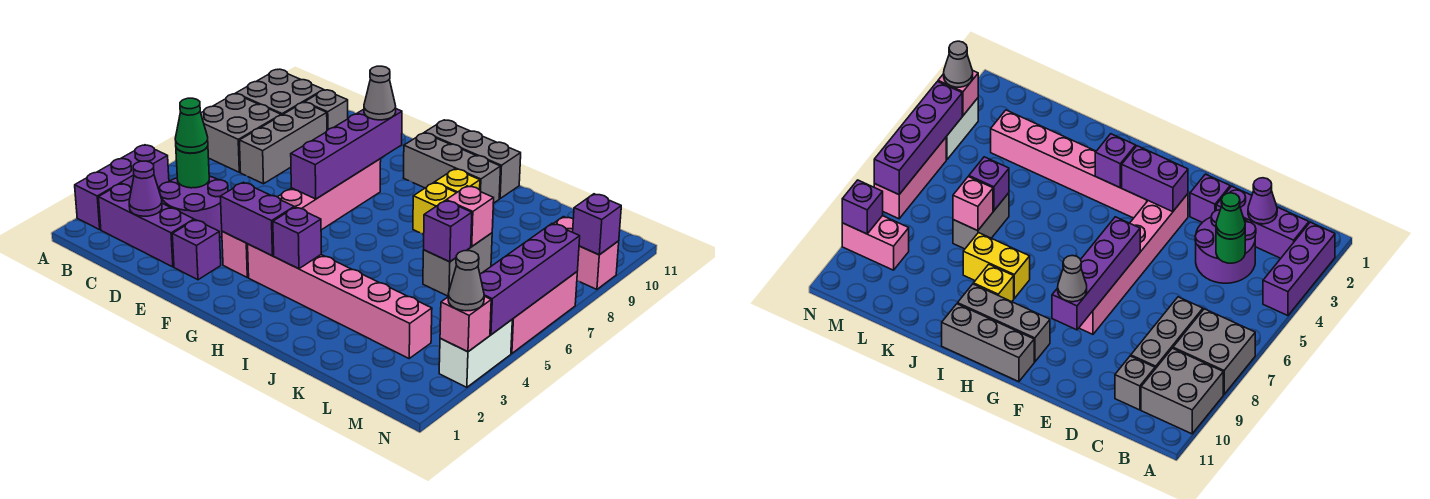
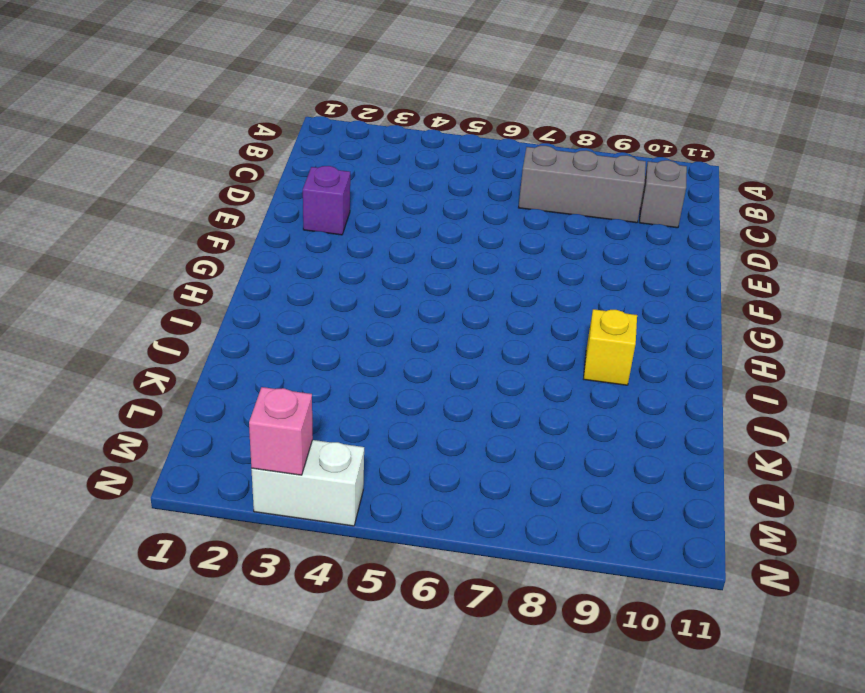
none -> purple brick A2:A4 level 1
none -> grey brick A7:B8 level 1
none -> grey brick A9:B10 level 1
none -> purple brick B2:D2 level 1

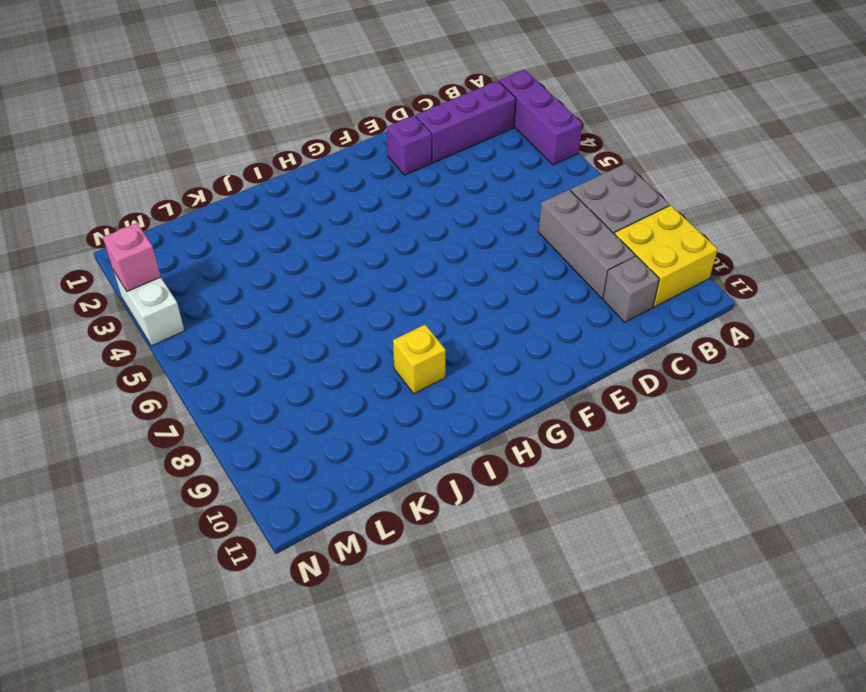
yellow brick A9:B10 level 1 -> grey brick A9:B10 level 1
none -> purple round brick C3:D4 level 1
none -> pink brick F3:F8 level 1
none -> pink brick G3:L3 level 1
none -> grey brick G10:I10 level 1

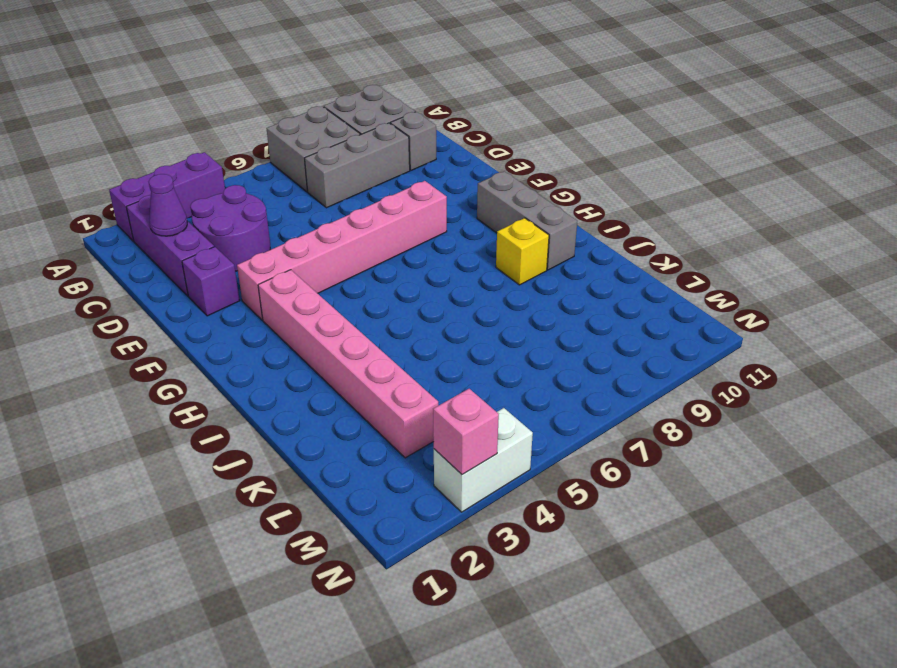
none -> grey brick G11:I11 level 1
none -> yellow brick I8:J8 level 1
none -> grey brick K6:K7 level 1
none -> pink brick M9:N9 level 1

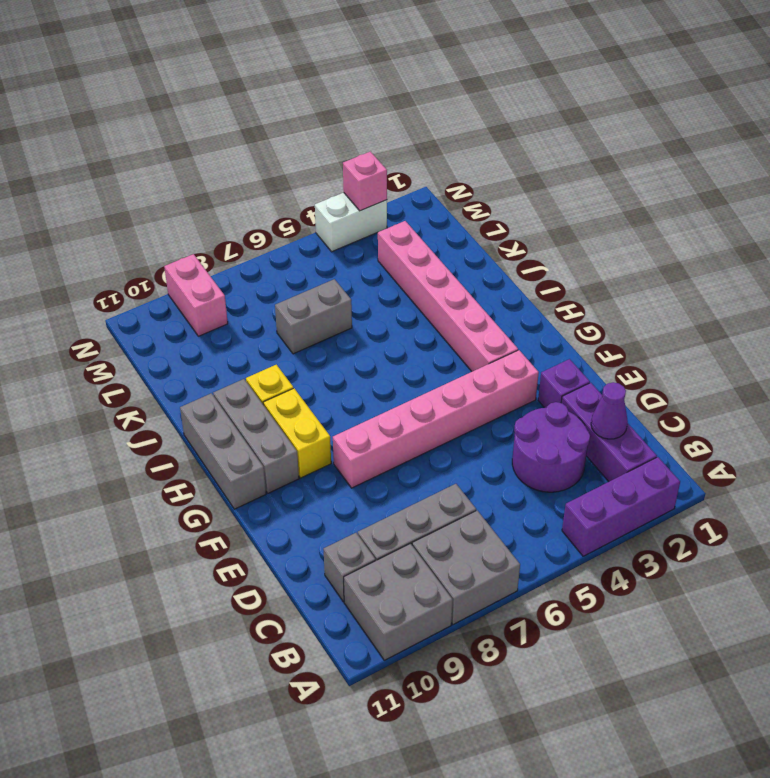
yellow brick G9:H9 level 1 -> yellow brick I8:J8 level 1
none -> pink brick N5:N7 level 1
none -> green round brick C4 level 2
none -> purple brick F3:G3 level 2
none -> purple brick F6:F9 level 2

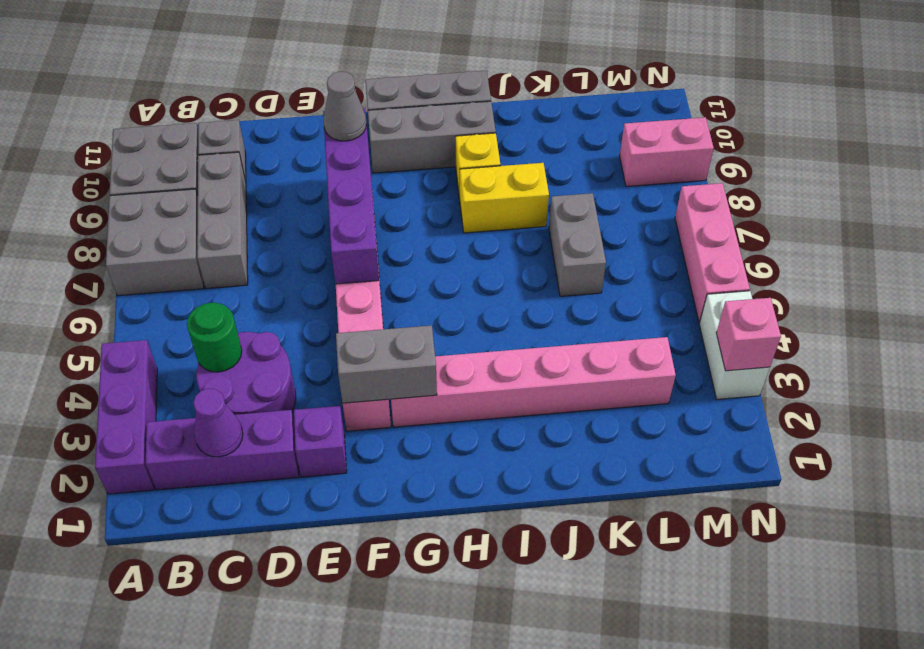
grey brick F3:G3 level 2 -> purple brick F3:G3 level 2
none -> purple brick H3 level 2
none -> purple brick K6 level 2
none -> pink brick K7 level 2
none -> purple brick N4:N7 level 2

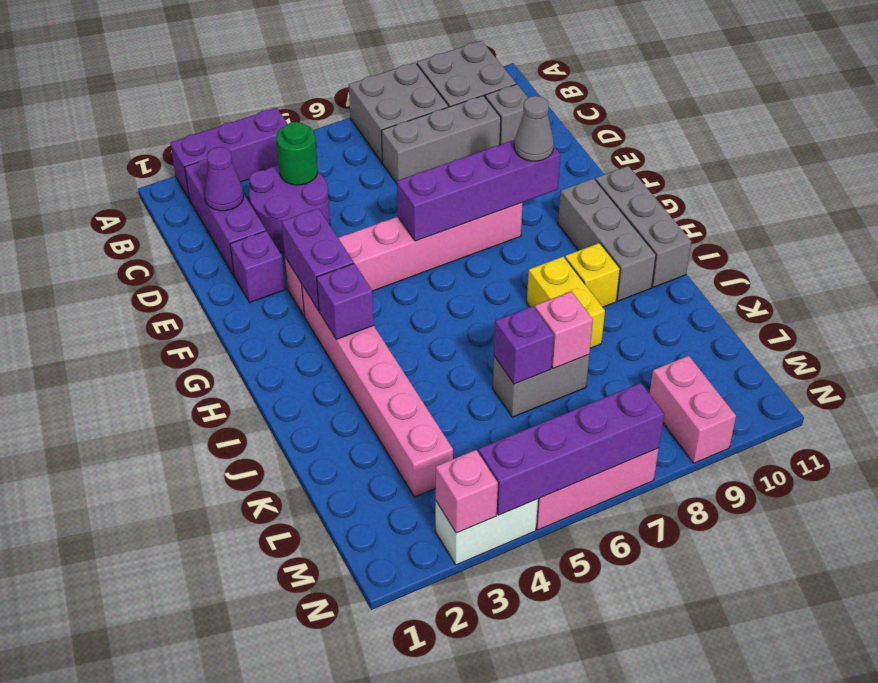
none -> purple brick N9 level 2
none -> green cone C4 level 3
none -> grey cone N3 level 3

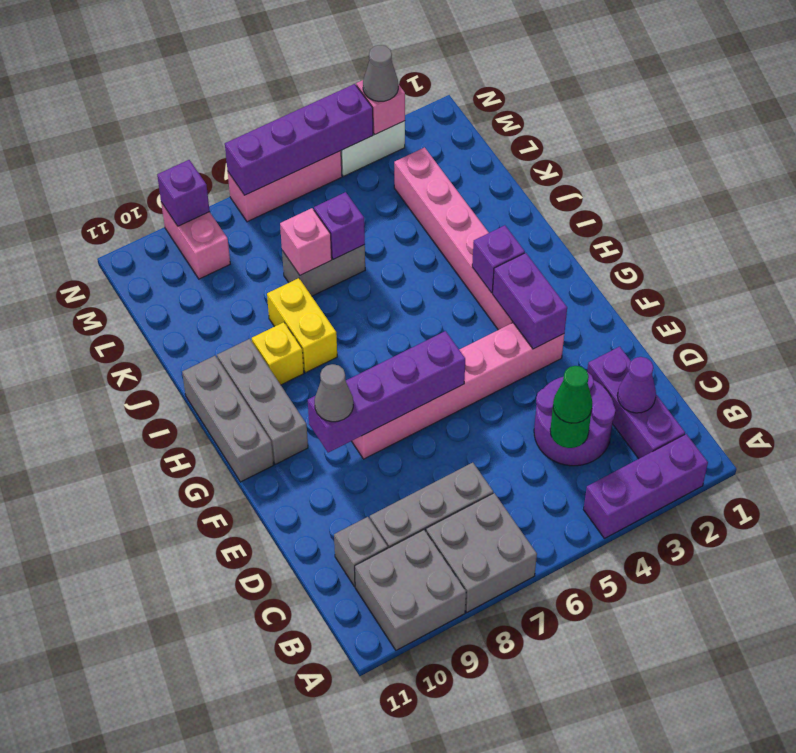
none -> purple brick E2 level 1

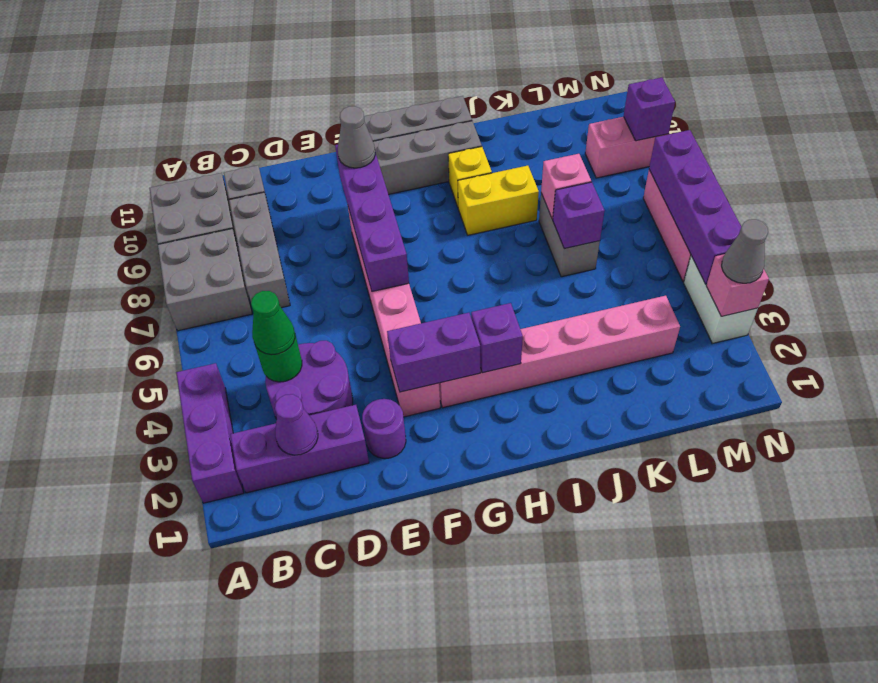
purple round brick E2 level 1 -> purple brick E2 level 1

